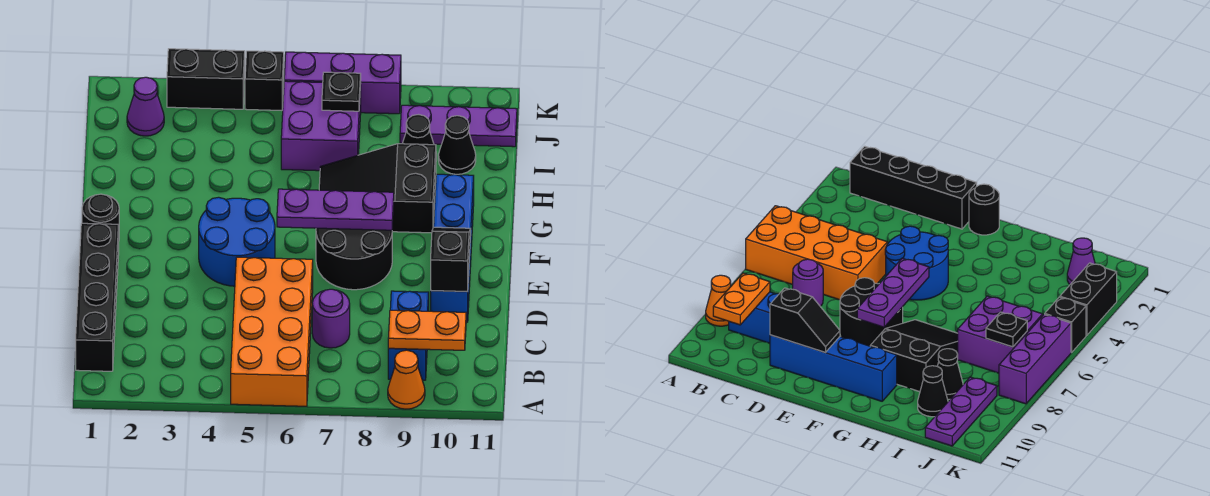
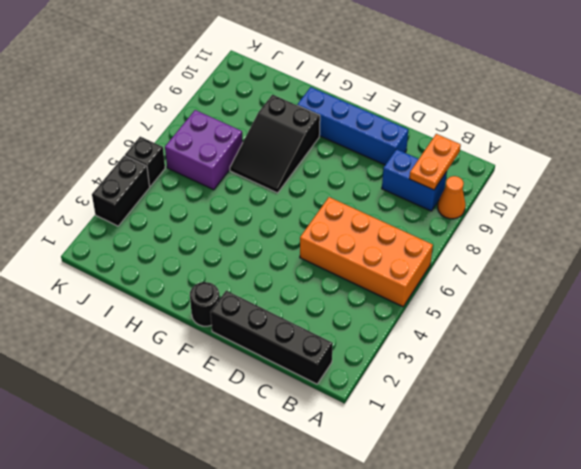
none -> purple round brick C7 level 1
none -> blue round brick E4:F5 level 1
none -> black round brick E7:F8 level 1

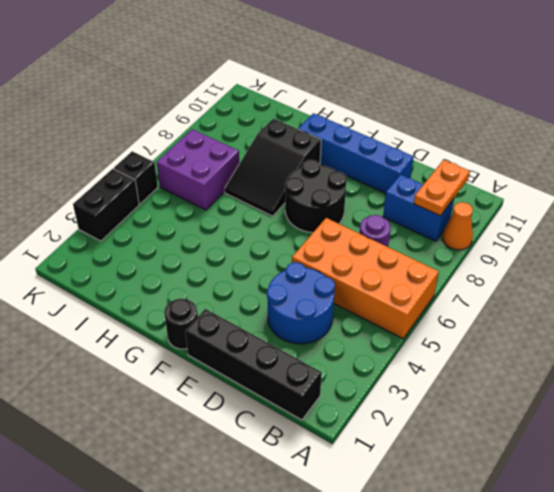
blue round brick C3:D4 level 1 -> blue round brick E4:F5 level 1
none -> black cone I9 level 1
none -> black cone I10 level 1
none -> purple cone J2 level 1

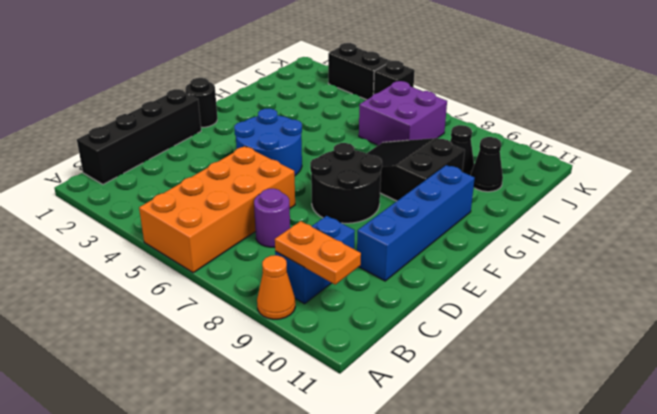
none -> purple cone J2 level 1
none -> purple plate J9:J11 level 1
none -> purple brick K6:K8 level 1

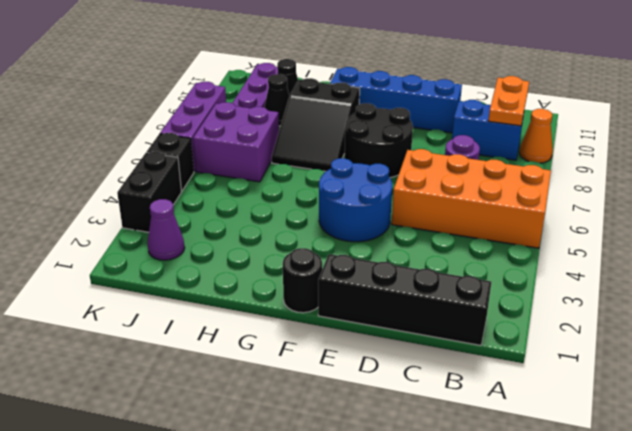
none -> black slope D10:E10 level 2 top D
none -> purple plate F6:F8 level 2
none -> black plate J7 level 2

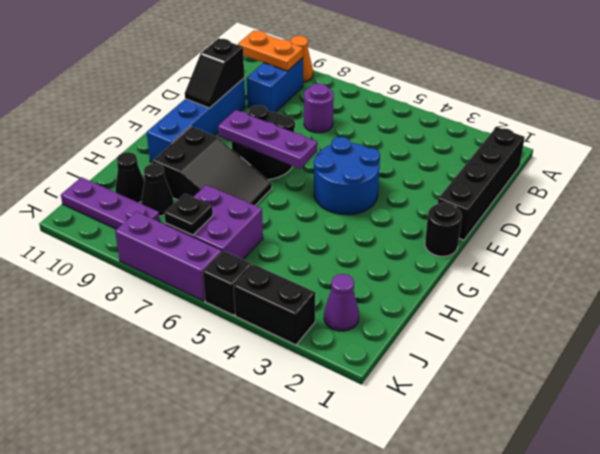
none -> orange brick A5:D6 level 1

